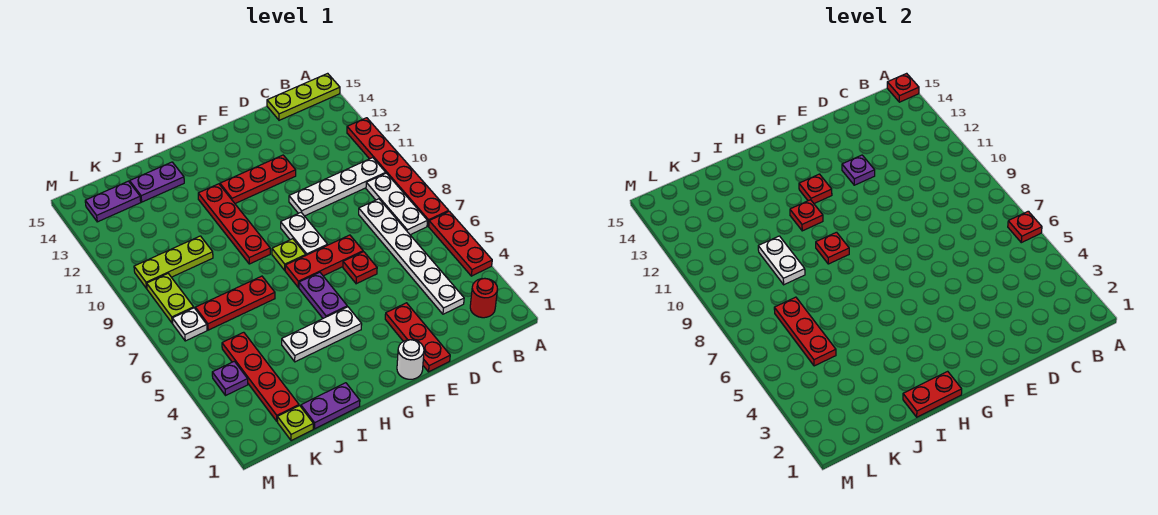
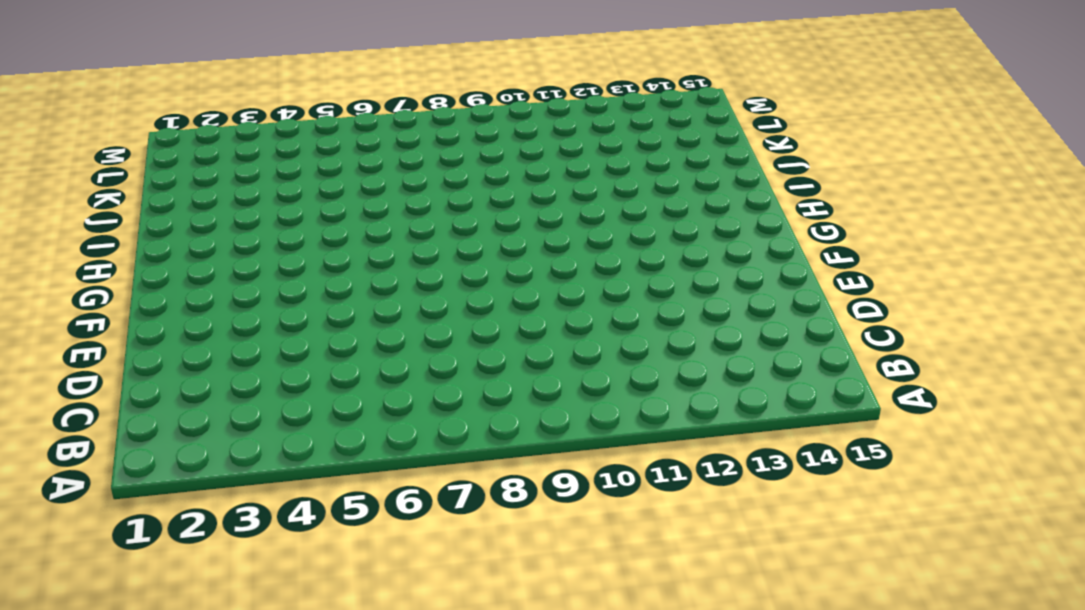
none -> red plate A4:A6 level 1
none -> red plate A7:A12 level 1
none -> lime plate A15:C15 level 1
none -> red round brick B2 level 1

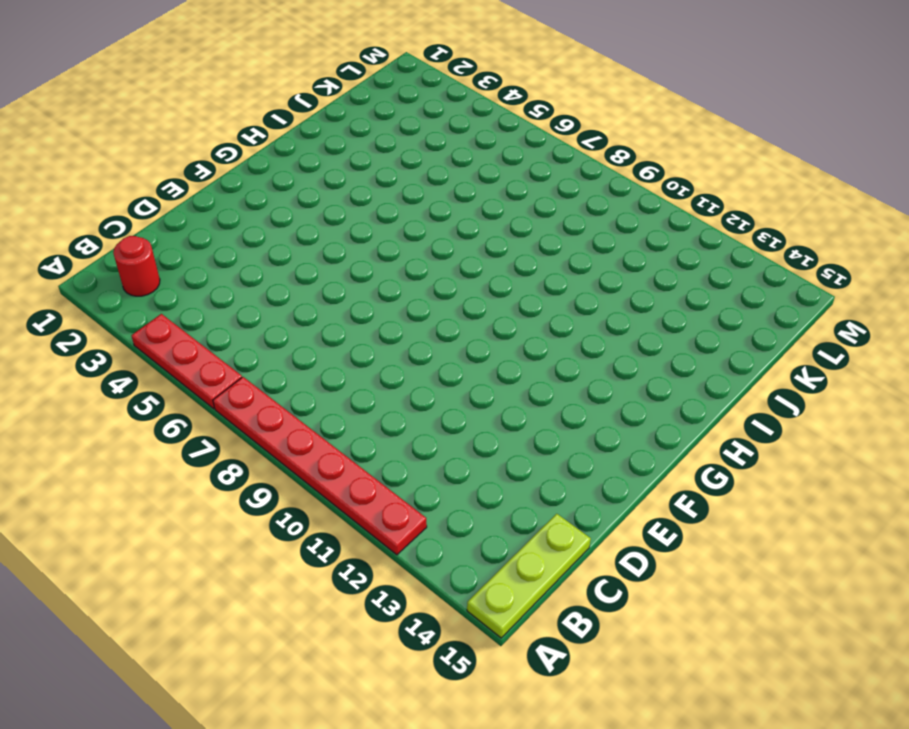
none -> white plate B7:B9 level 1
none -> white plate B10:E10 level 1
none -> white plate C3:C8 level 1
none -> red plate E1:E3 level 1

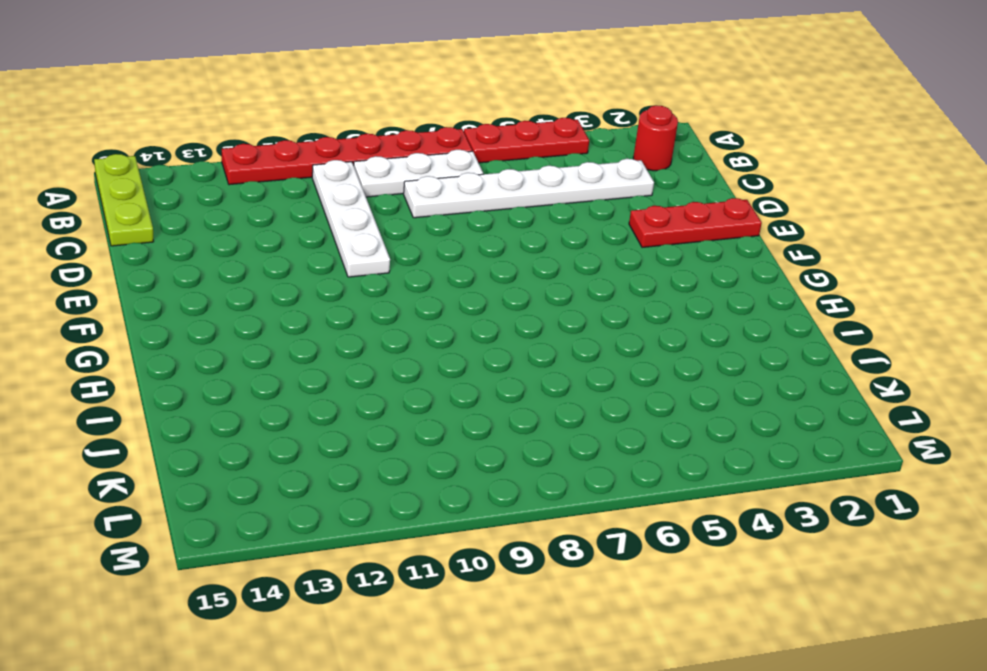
none -> red plate E6 level 1
none -> red plate E7:G7 level 1
none -> red plate E12:G12 level 1
none -> white round brick F1 level 1

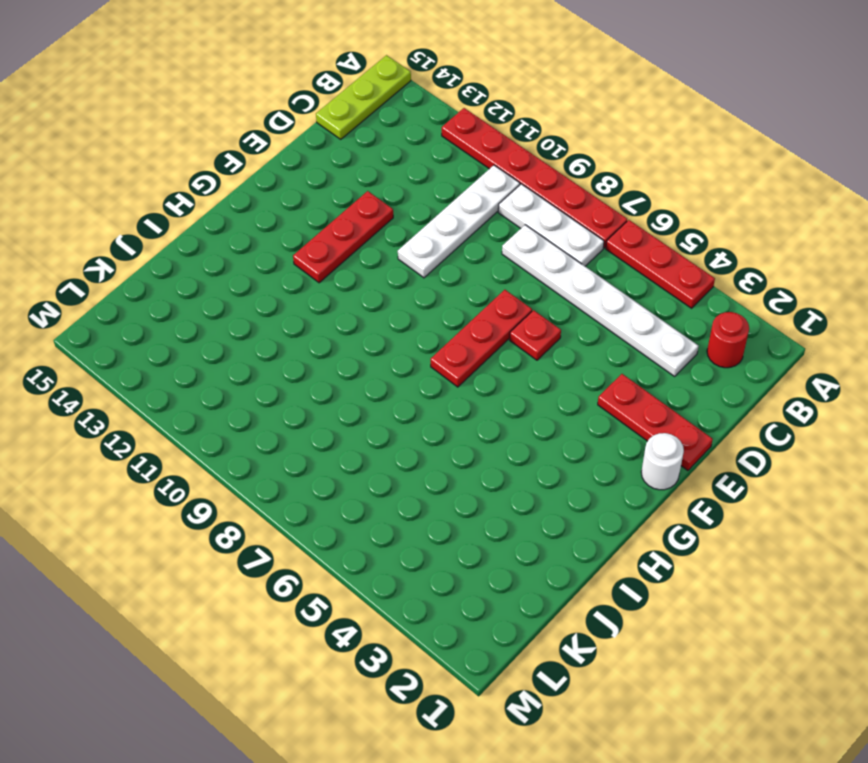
none -> white plate F8:F9 level 1
none -> white plate G4:I4 level 1
none -> purple plate G5:G6 level 1
none -> lime plate G8 level 1

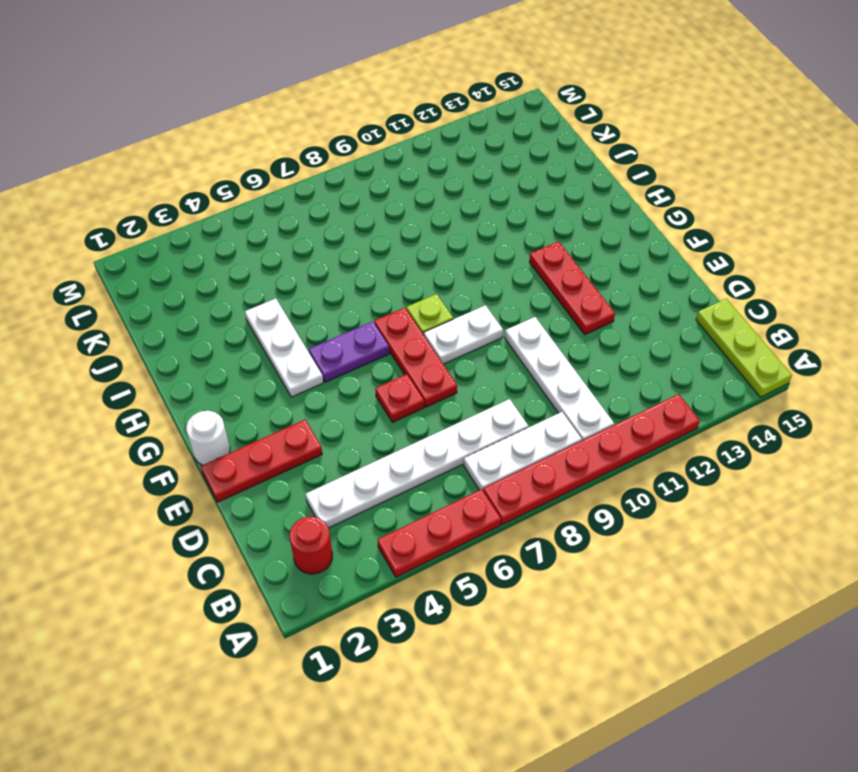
none -> red plate H9:H12 level 1
none -> purple plate I1:J1 level 1
none -> red plate I7:K7 level 1
none -> purple plate I14:J14 level 1

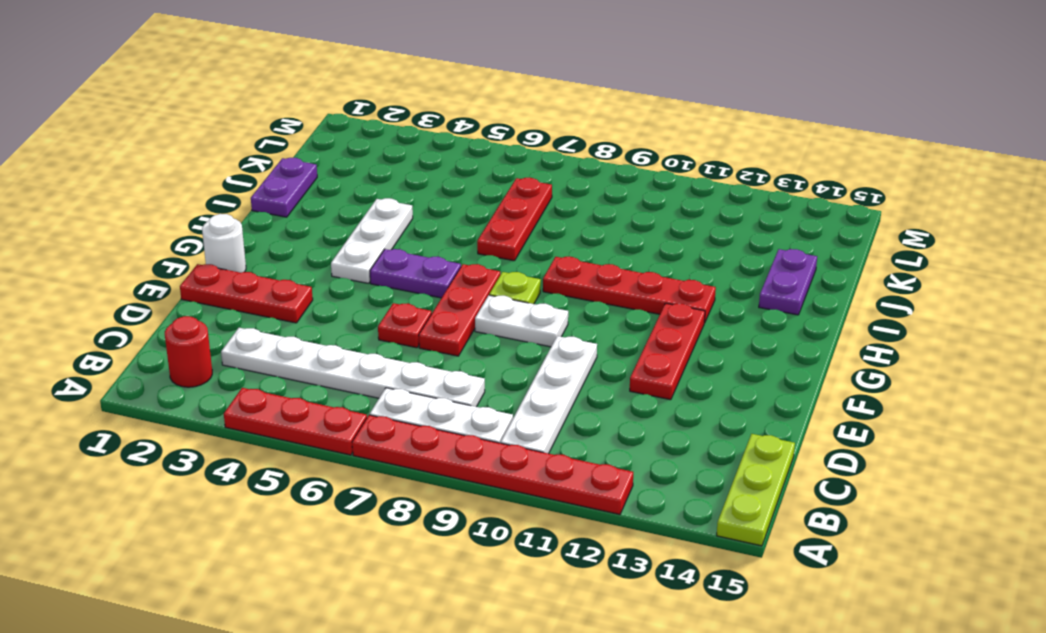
none -> lime plate J10:L10 level 1
none -> lime plate K1 level 1
none -> red plate K2:K5 level 1
none -> purple plate K14:L14 level 1

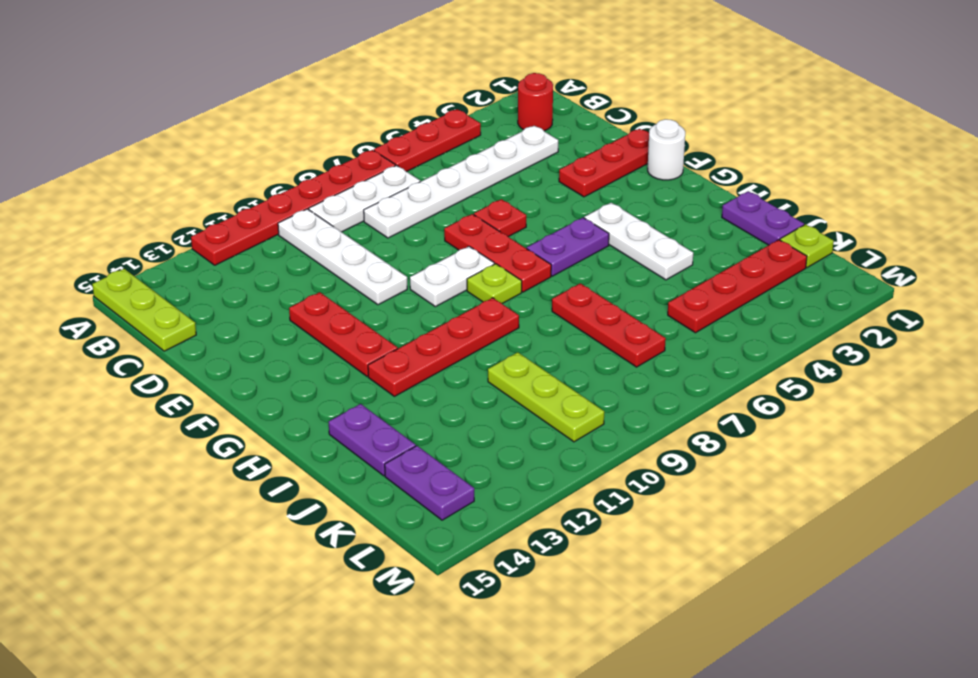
none -> purple plate L4 level 1
none -> white plate L7 level 1
none -> lime plate L8:L9 level 1
none -> red plate A6 level 2

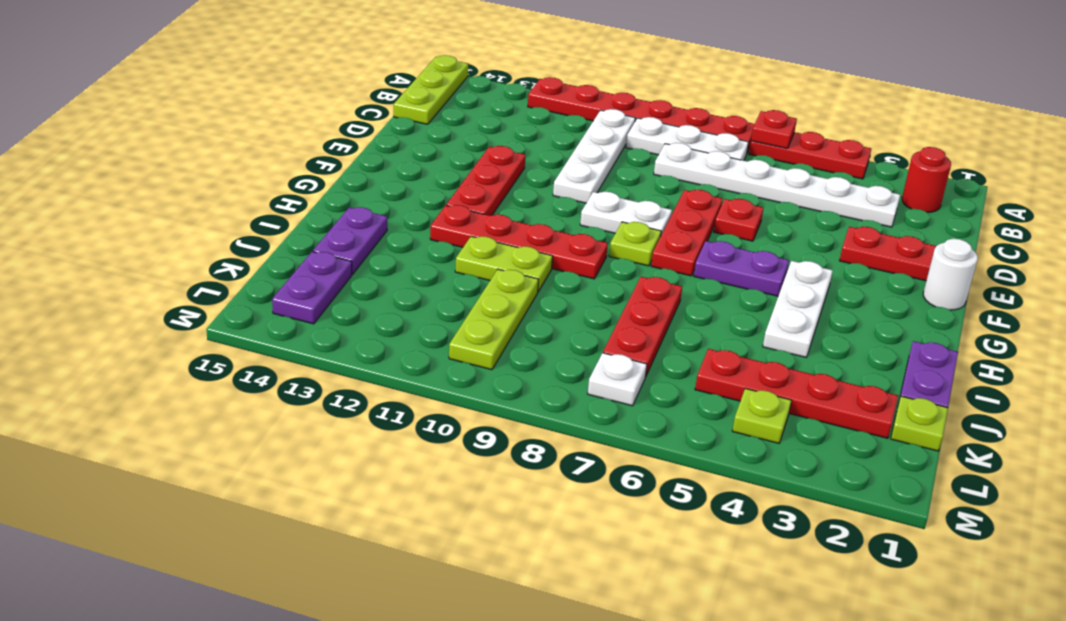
lime plate I10:I11 level 1 -> lime plate L8:L9 level 1
lime plate L4 level 1 -> purple plate L4 level 1
none -> red plate A15 level 2
none -> purple plate E12 level 2
none -> red plate G12 level 2
none -> red plate H1:I1 level 2

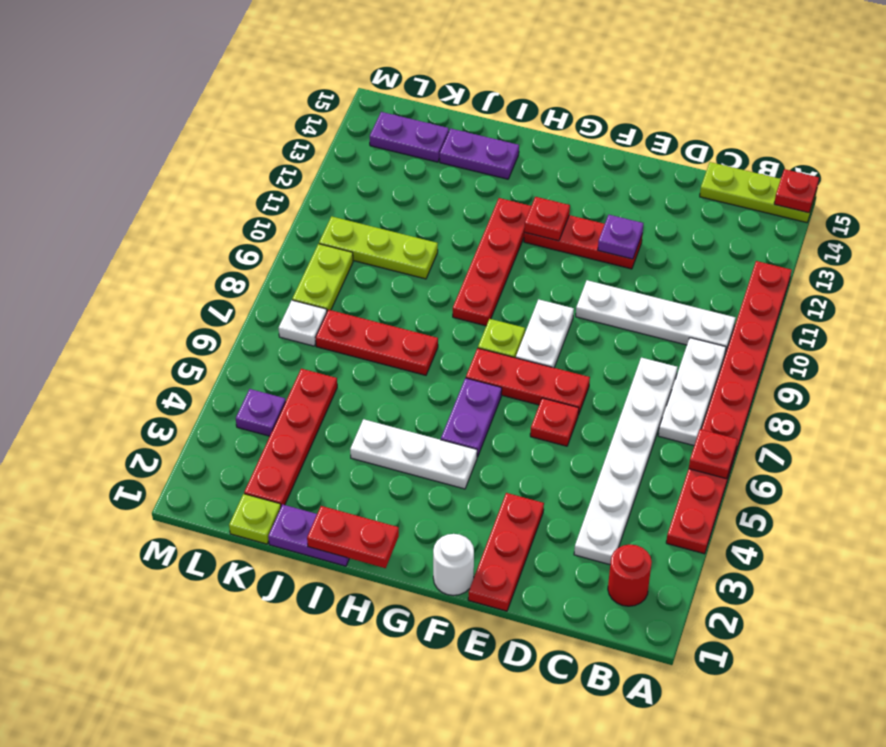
none -> red plate H9 level 2
none -> red plate H11 level 2
none -> white plate J9:J10 level 2
none -> red plate K5:K7 level 2

